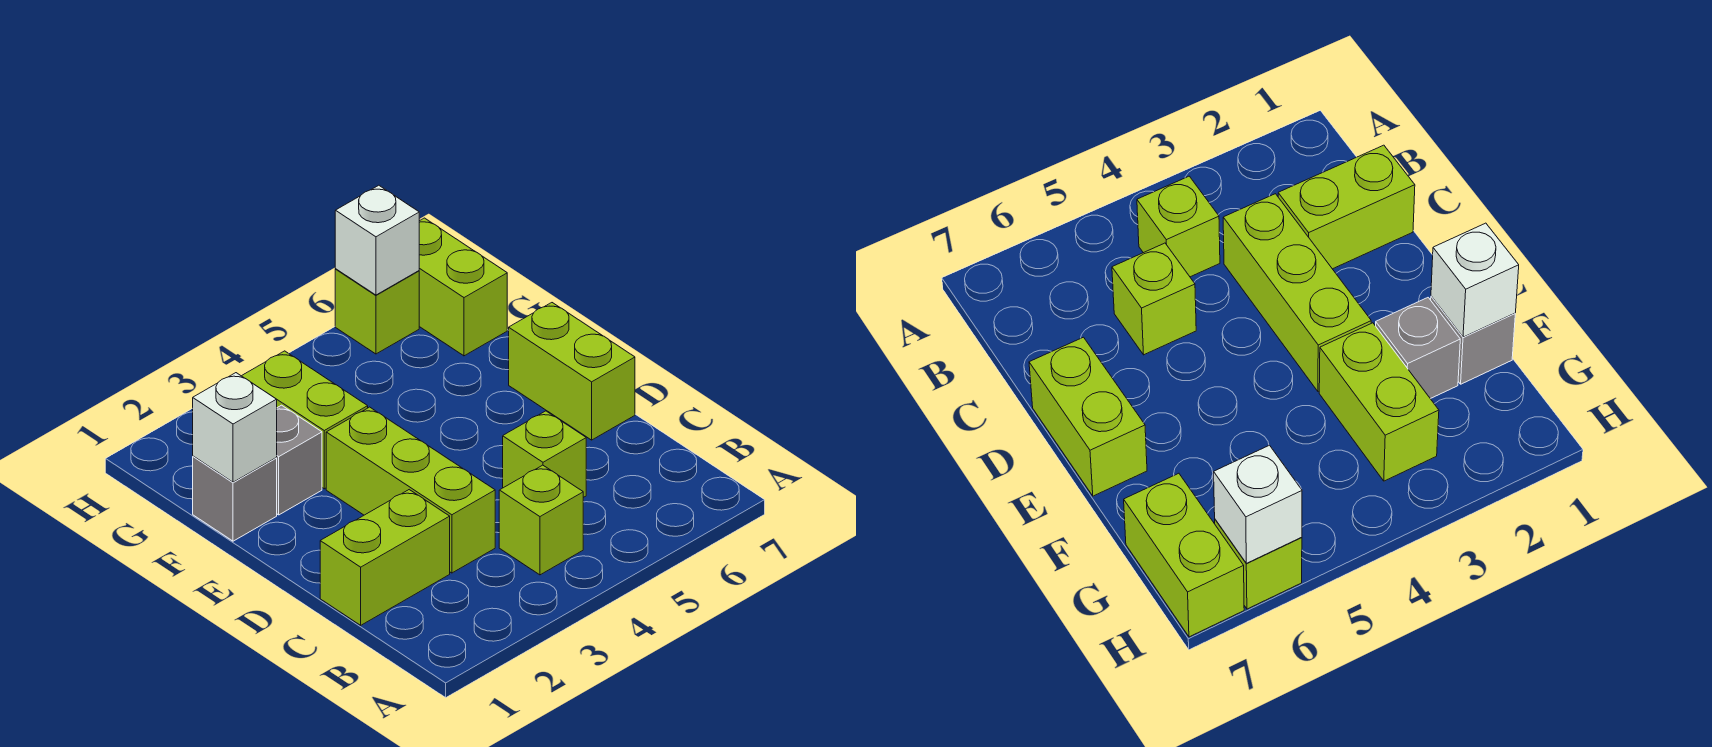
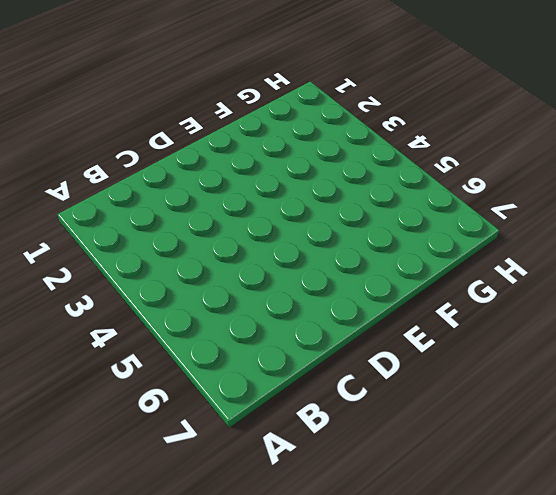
none -> lime brick B4 level 1
none -> lime brick C1:C2 level 1
none -> lime brick C3:E3 level 1

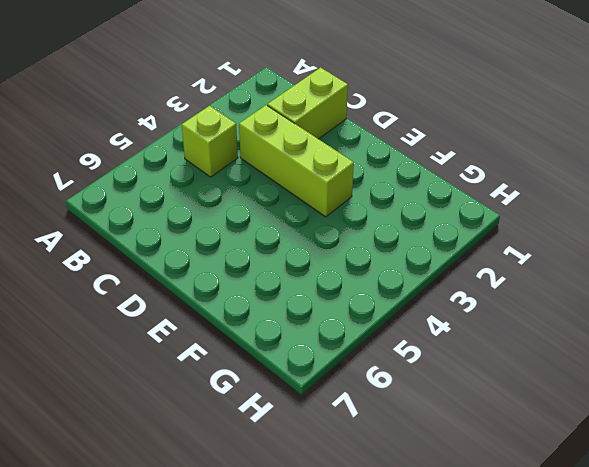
none -> lime brick C5 level 1
none -> lime brick D7:E7 level 1
none -> grey brick F1 level 1

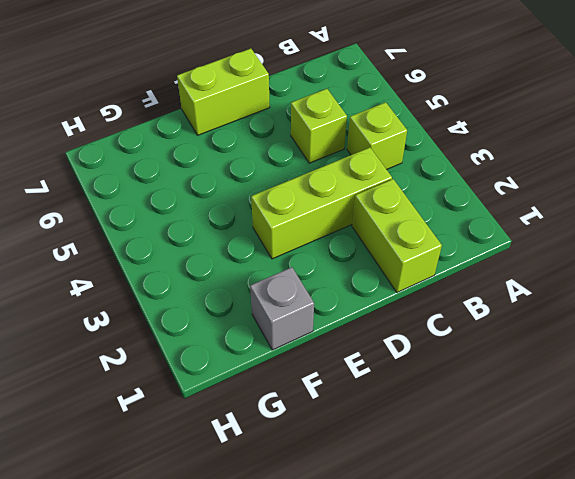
none -> grey brick F2 level 1
none -> lime brick F3:G3 level 1
none -> lime brick G7:H7 level 1

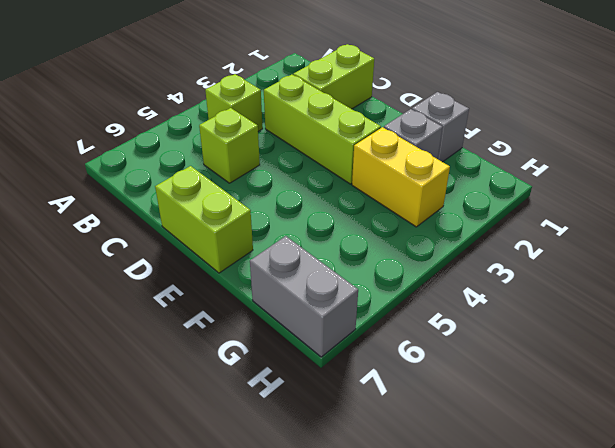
yellow brick F3:G3 level 1 -> lime brick F3:G3 level 1
grey brick G7:H7 level 1 -> lime brick G7:H7 level 1
none -> lime brick H6 level 1
none -> white brick F1 level 2
none -> white brick H6 level 2

